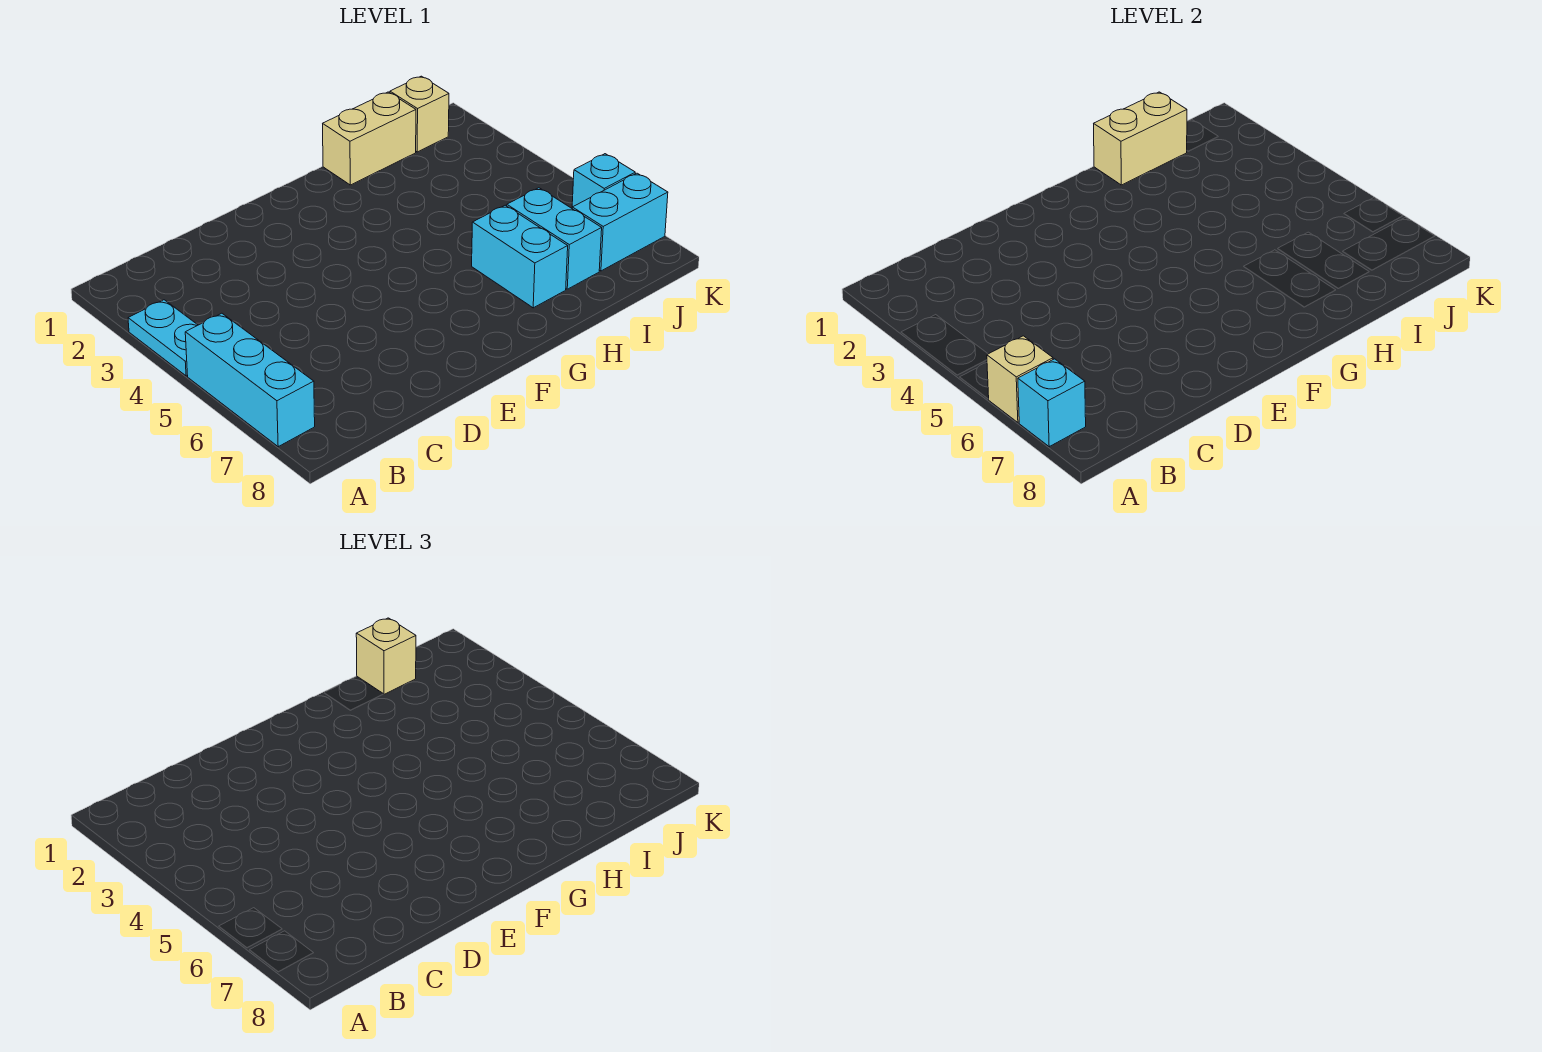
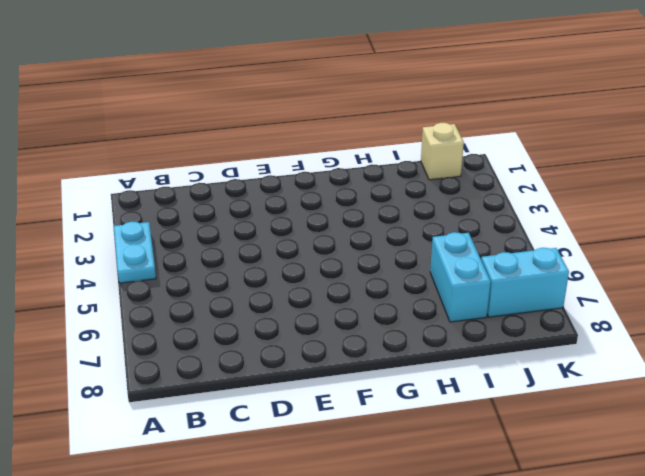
none -> cyan brick A5:A7 level 1
none -> tan brick H1:I1 level 1
none -> cyan brick H6:H7 level 1

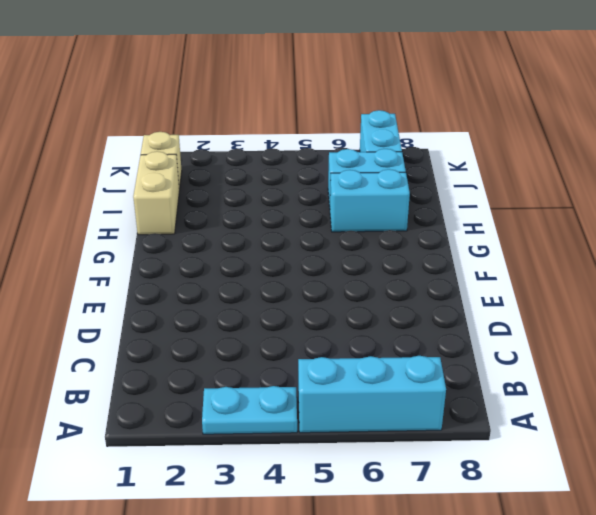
none -> cyan brick K6 level 1
none -> tan brick A6 level 2
none -> cyan brick A7 level 2

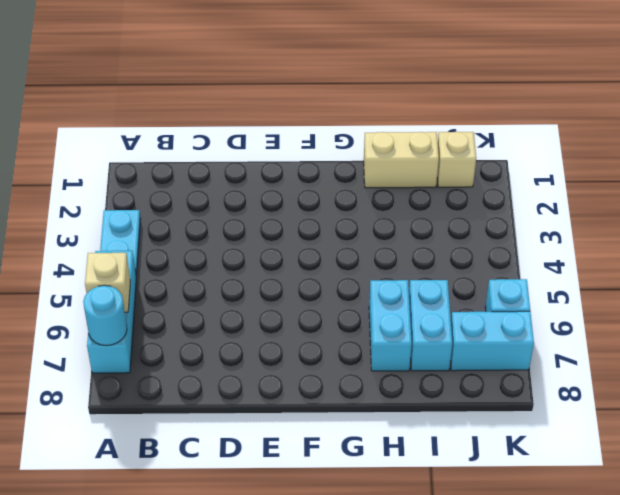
cyan round brick A7 level 2 -> cyan brick A7 level 2
none -> tan brick H1:I1 level 2
none -> tan brick I1 level 3

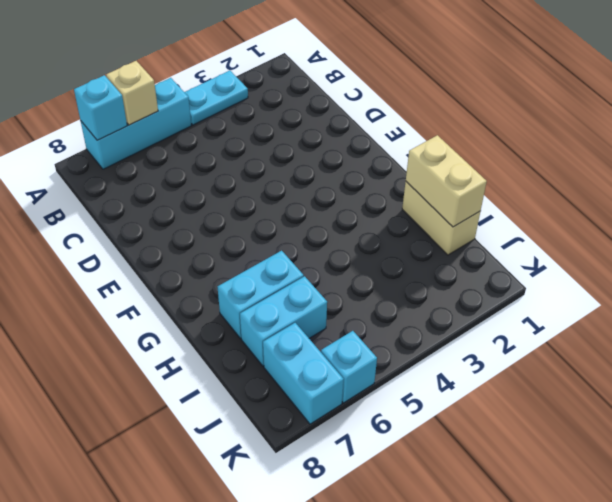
none -> tan brick J1 level 1
none -> tan brick I1 level 3

